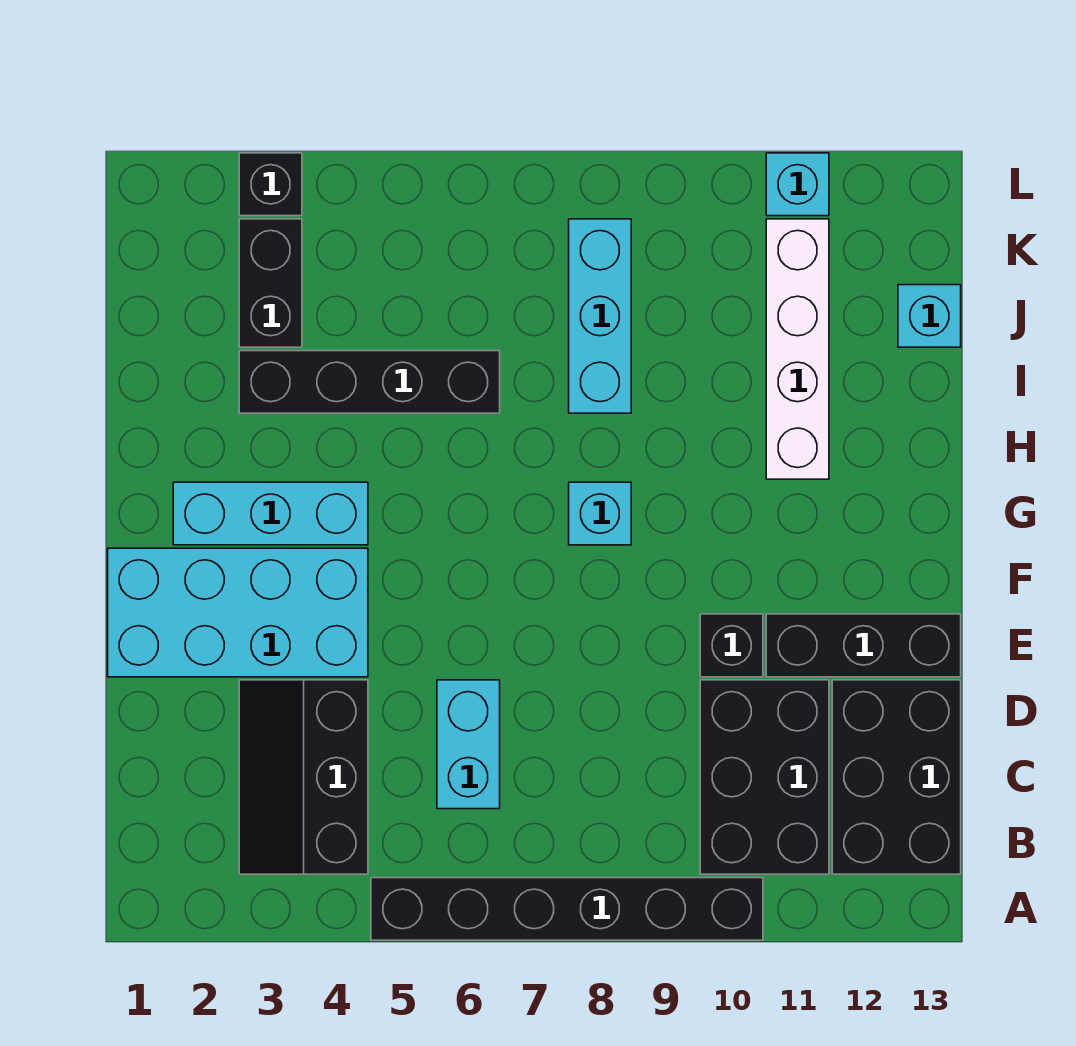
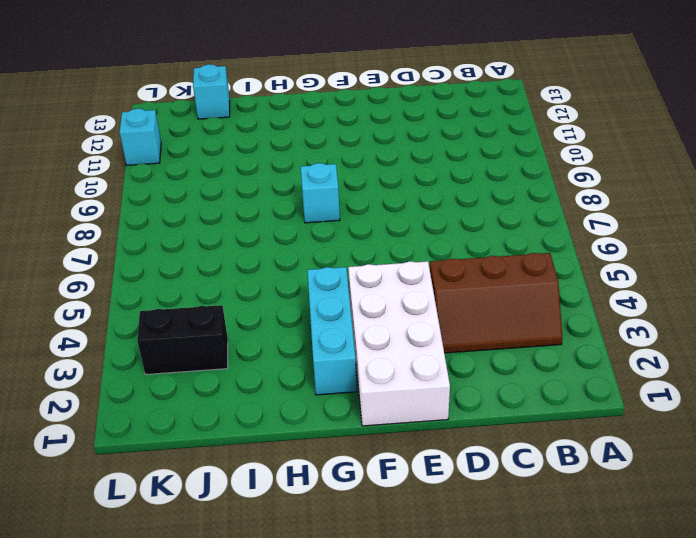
brown slope B3:D4 level 1 top 4 -> black slope B3:D4 level 1 top 4
white brick E1:F4 level 1 -> cyan brick E1:F4 level 1
none -> black brick A5:A10 level 1
none -> black brick B10:D11 level 1
none -> black brick B12:D13 level 1

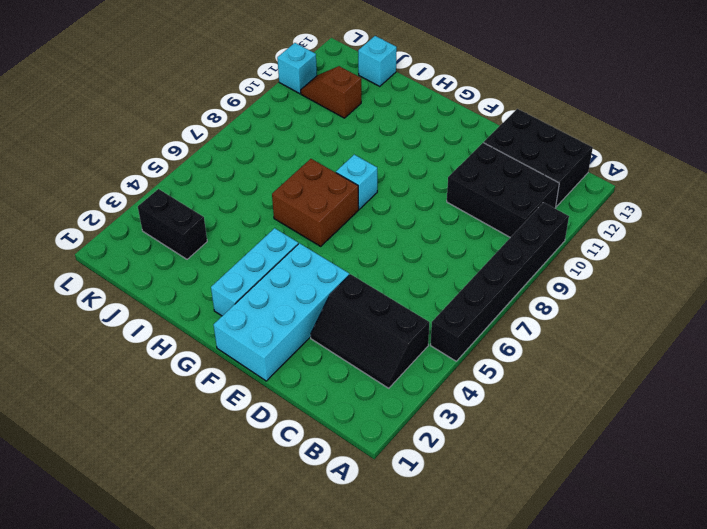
brown brick G6:H7 level 1 -> none
brown slope J11:K11 level 1 top J -> white brick H11:K11 level 1
none -> cyan brick C6:D6 level 1
none -> black brick E10 level 1
none -> black brick E11:E13 level 1

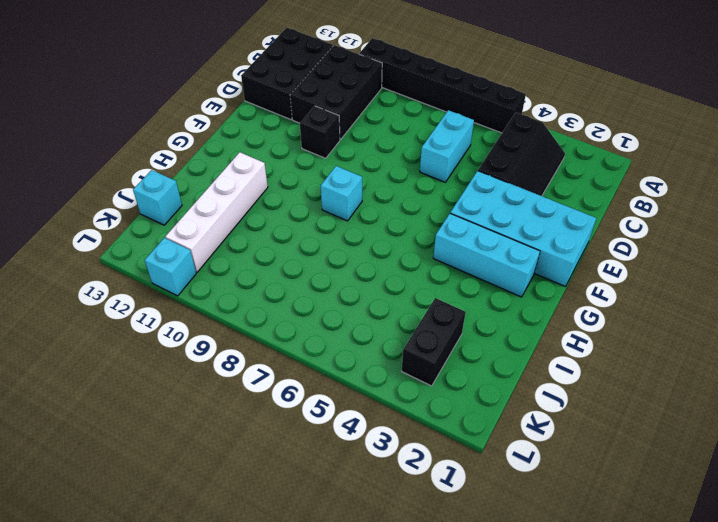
none -> black brick E11:E13 level 1
none -> black brick I3:I6 level 1
none -> cyan brick I8:K8 level 1

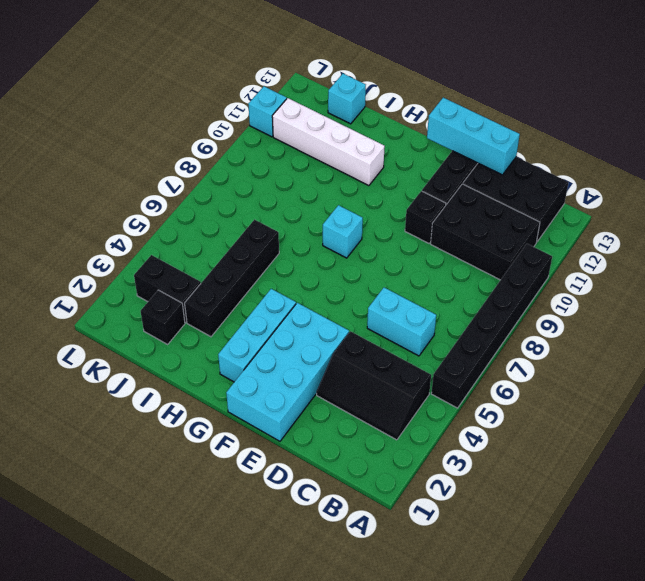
cyan brick D13:F13 level 2 -> cyan brick I8:K8 level 1
black brick J2 level 1 -> black brick L3 level 1

